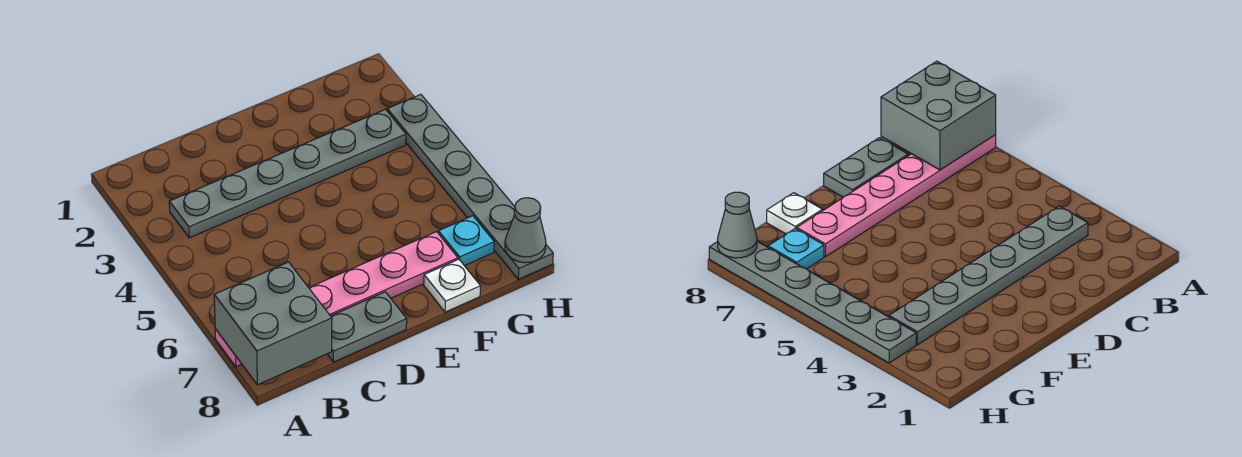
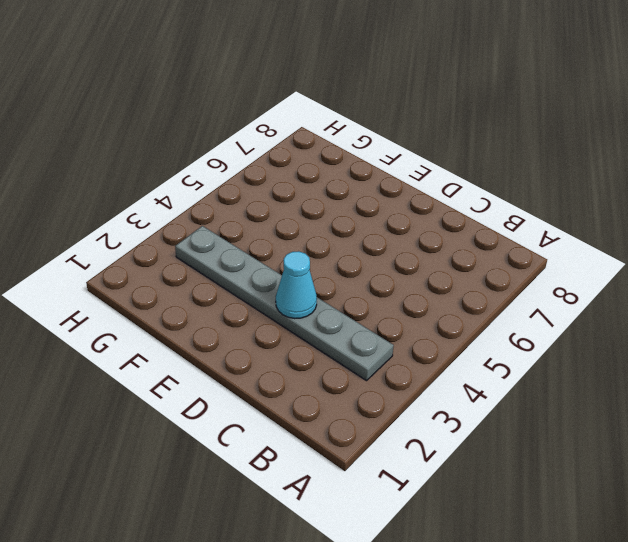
cyan cone D3 level 2 -> none
none -> pink plate A7:F7 level 1
none -> grey plate C8:D8 level 1

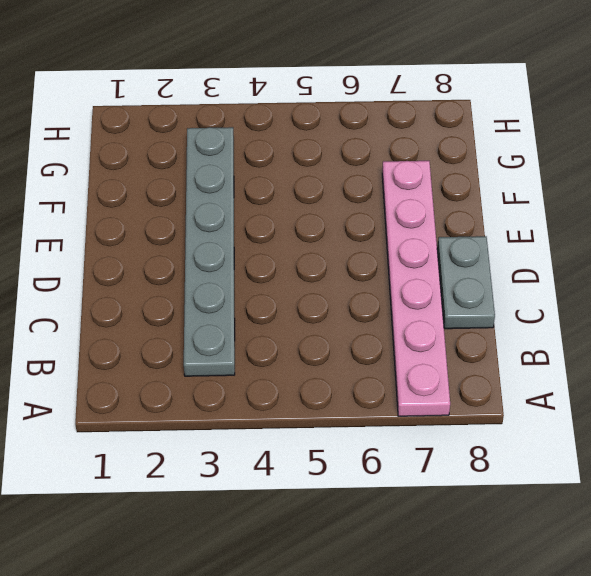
none -> white plate F8 level 1
none -> cyan plate G7 level 1

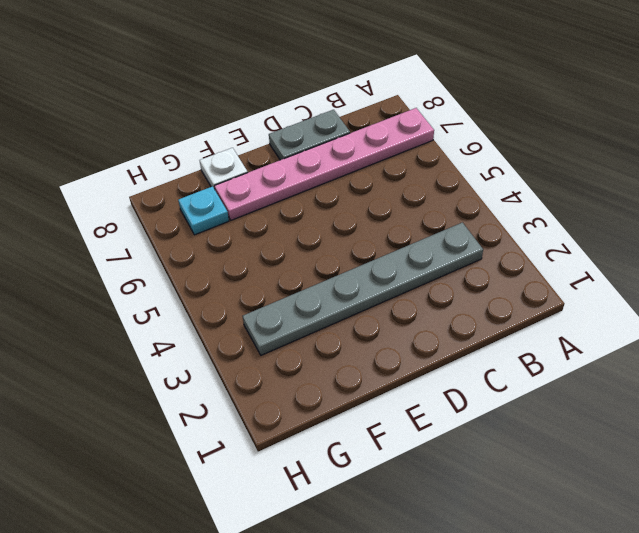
none -> grey plate H3:H8 level 1
none -> grey brick A7:B8 level 2

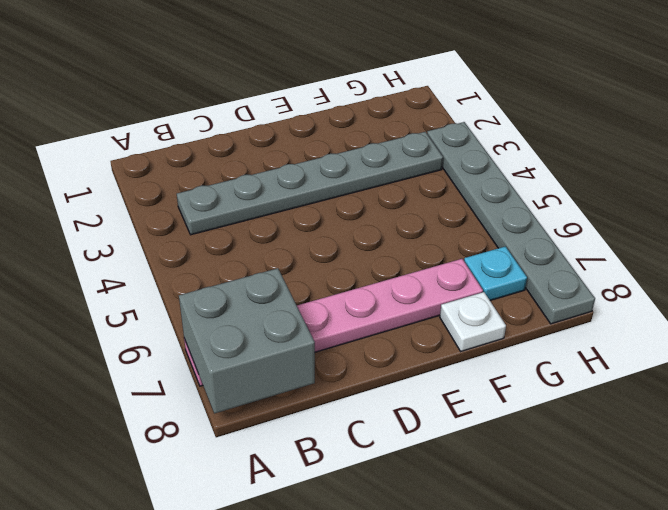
none -> grey plate C8:D8 level 1
none -> grey cone H8 level 2

